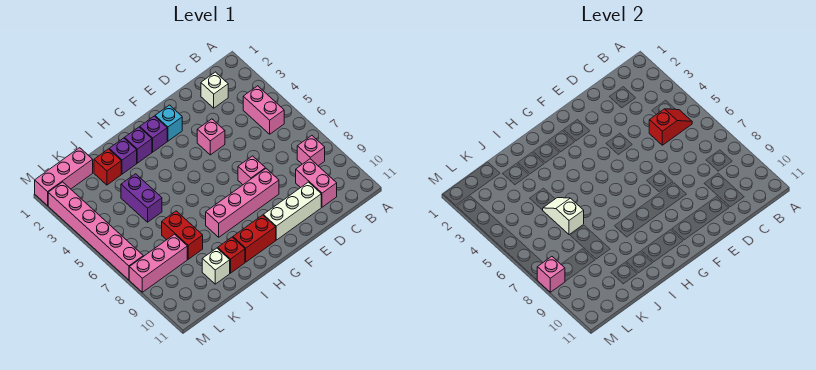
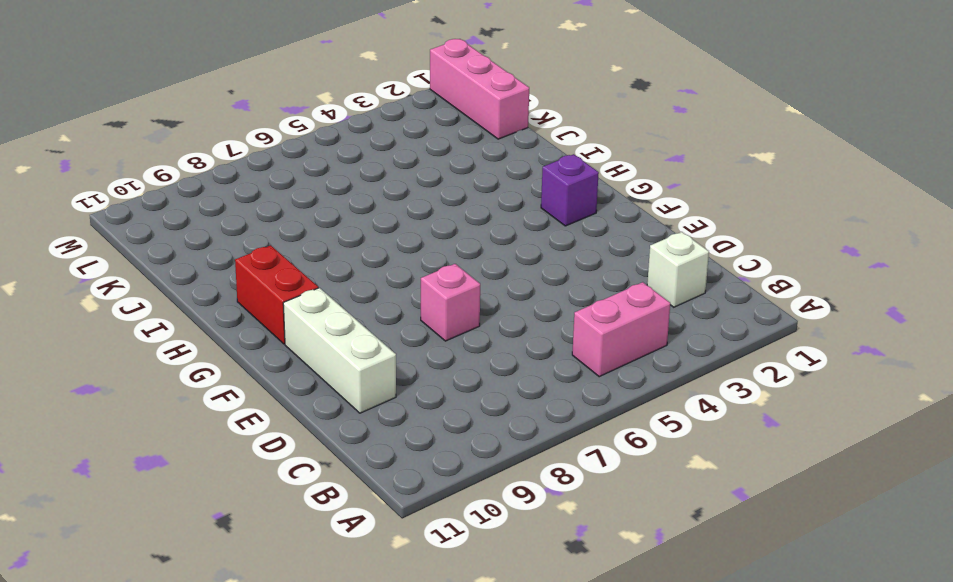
none -> pink brick B8 level 1
none -> pink brick C9:C10 level 1
none -> pink brick E4 level 1

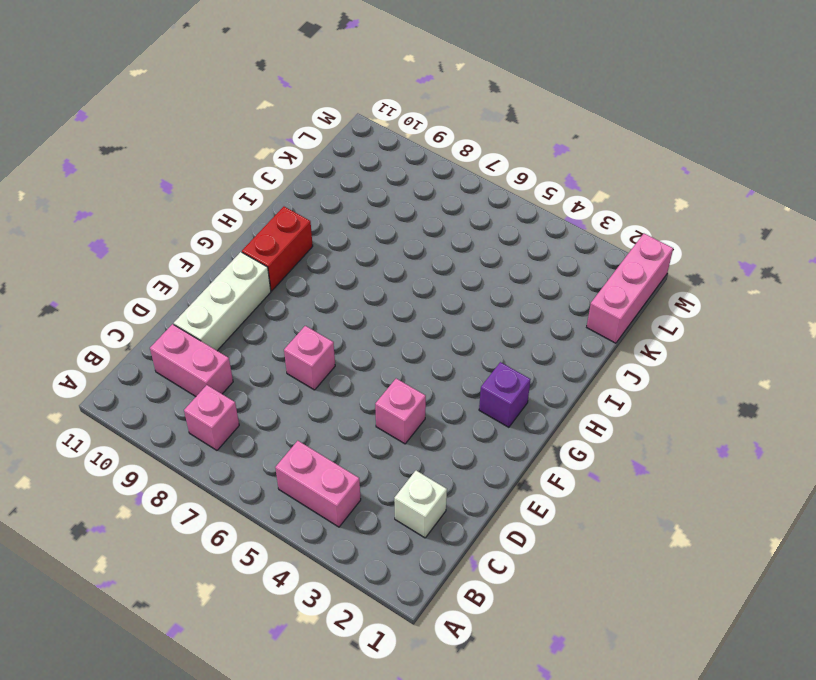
none -> pink brick E8:H8 level 1
none -> cyan brick F2 level 1
none -> purple brick H2 level 1

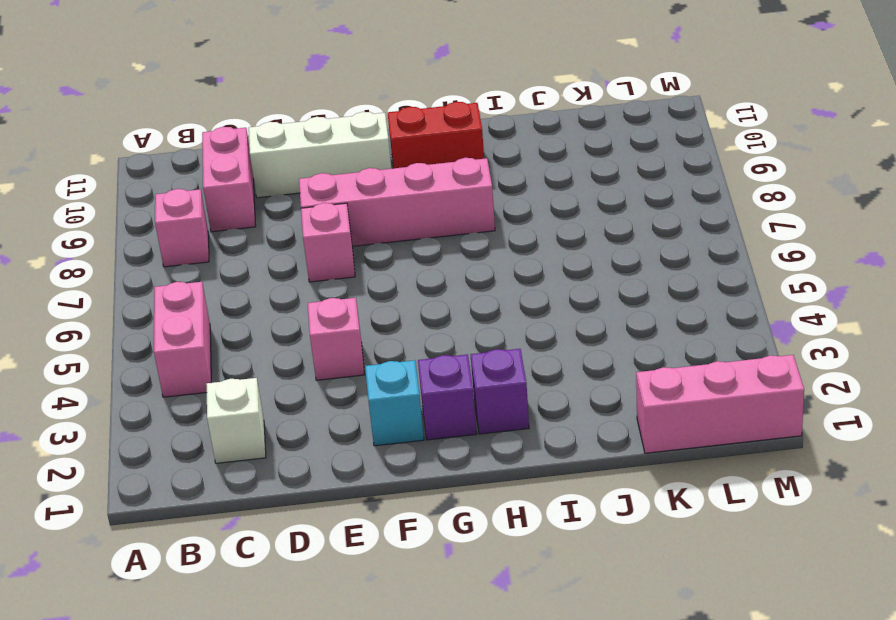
none -> purple brick I2 level 1
none -> red brick I10 level 1
none -> red brick J2 level 1

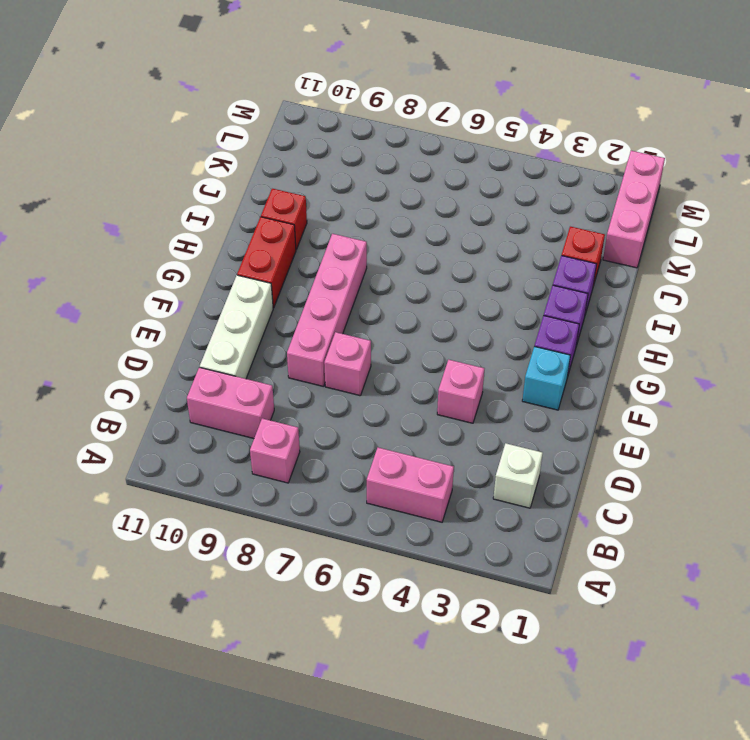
none -> purple brick J4:J5 level 1
none -> red brick J7:J8 level 1
none -> white brick J10 level 1

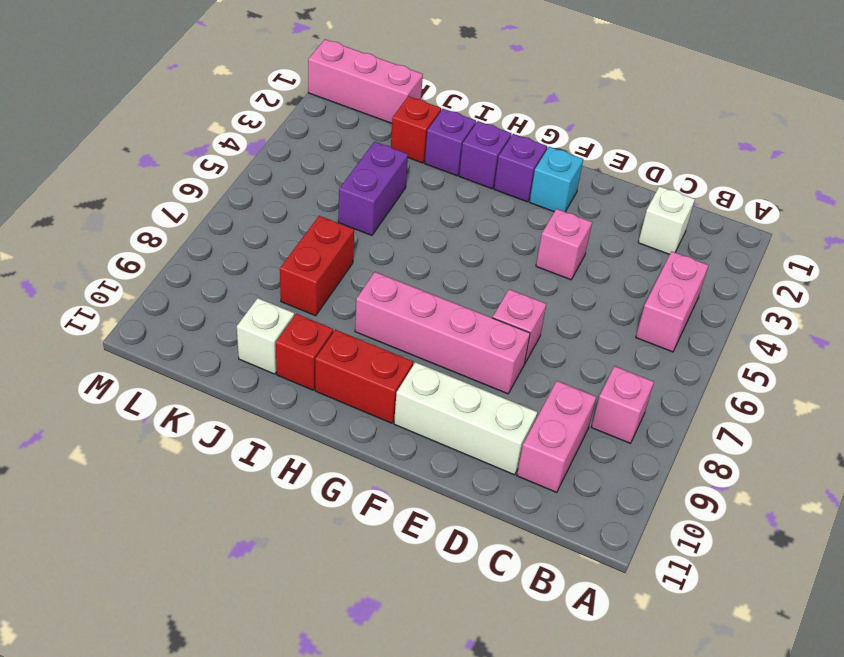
none -> pink brick K8:M8 level 1
none -> pink brick M2:M7 level 1
none -> red slope B5:C5 level 2 top C

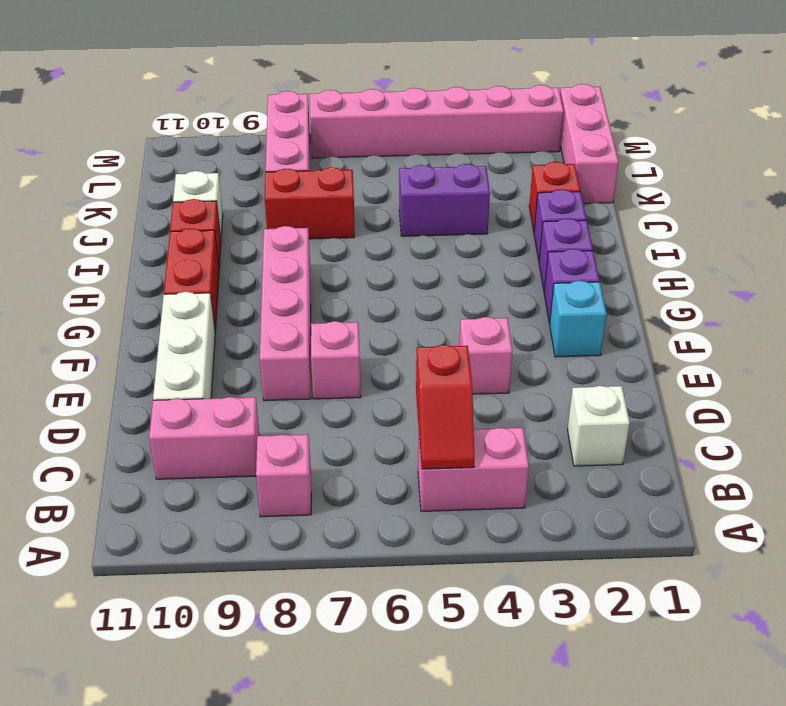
none -> white slope J5:J6 level 2 top 6
none -> pink brick M8 level 2

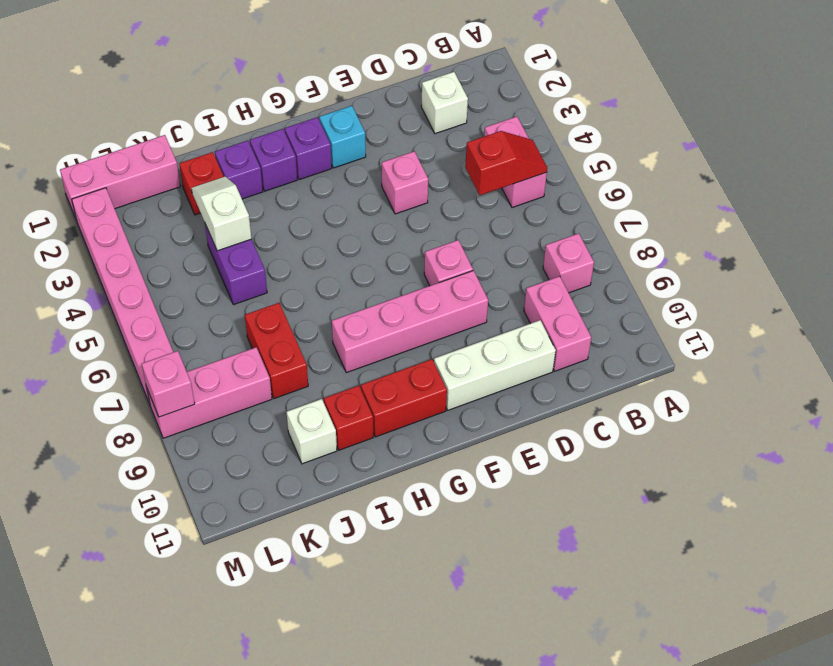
white slope J3:J4 level 2 top 4 -> white slope J5:J6 level 2 top 6

